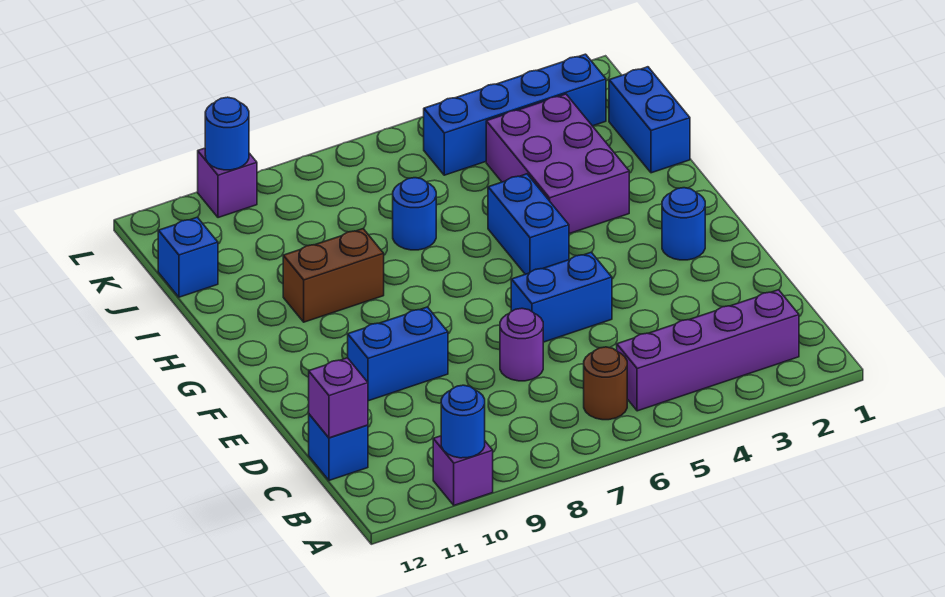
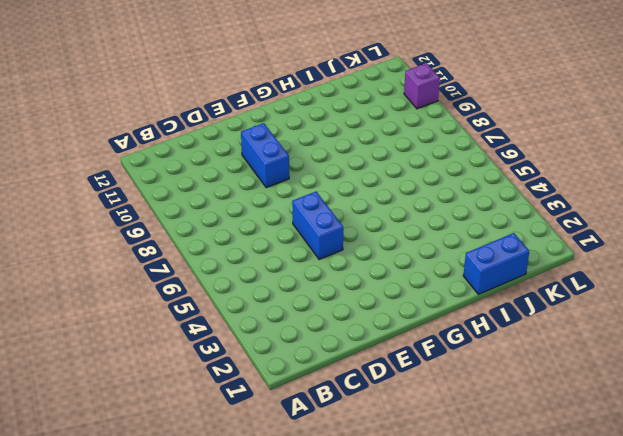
none -> purple brick A10 level 1
none -> purple brick B2:B5 level 1
none -> brown round brick B6 level 1

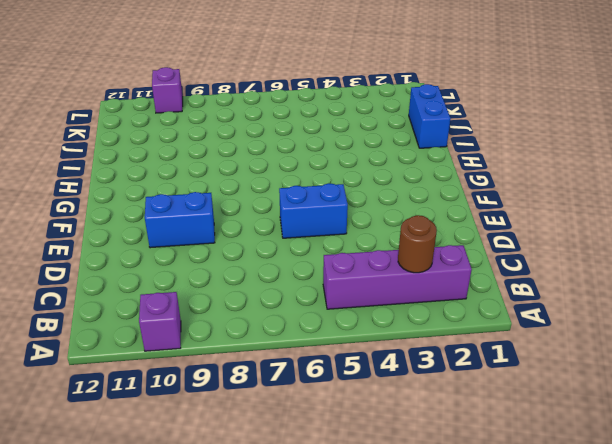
brown round brick B3 level 2 -> brown round brick B6 level 1
none -> blue brick C12 level 1
none -> purple round brick D7 level 1
none -> blue round brick F2 level 1

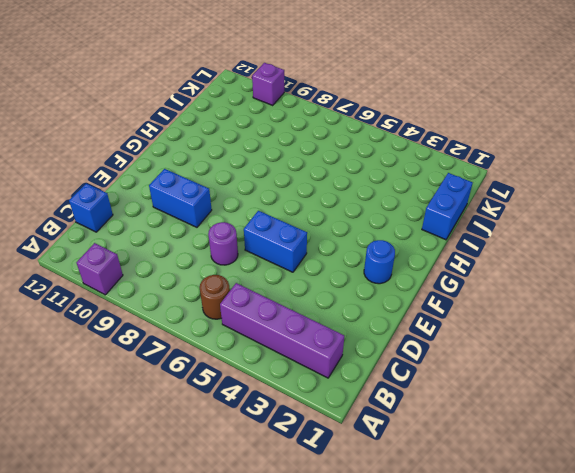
none -> blue brick G5:H5 level 1
none -> purple brick H3:J4 level 1
none -> brown brick H9:H10 level 1

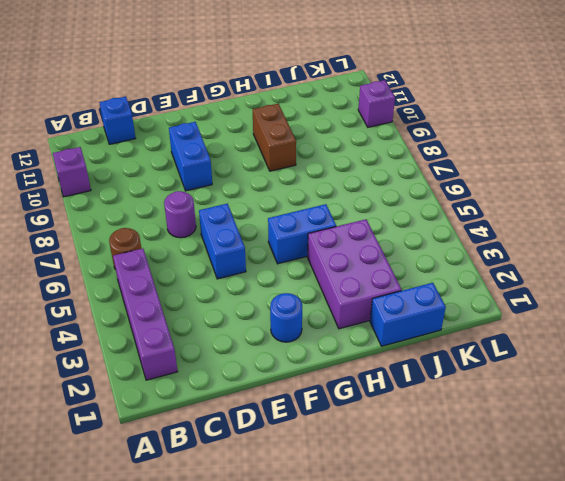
purple brick H2:I4 level 1 -> purple brick H3:J4 level 1
none -> blue round brick I7 level 1
none -> blue brick J12 level 1
none -> blue brick K2:K5 level 1

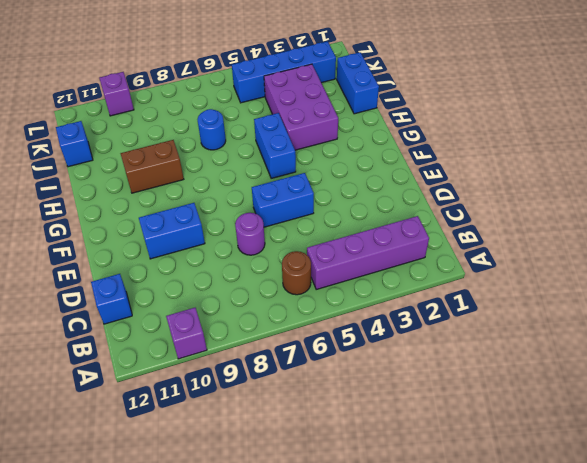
none -> blue round brick F2 level 1
none -> blue round brick A10 level 2
none -> purple brick C12 level 2

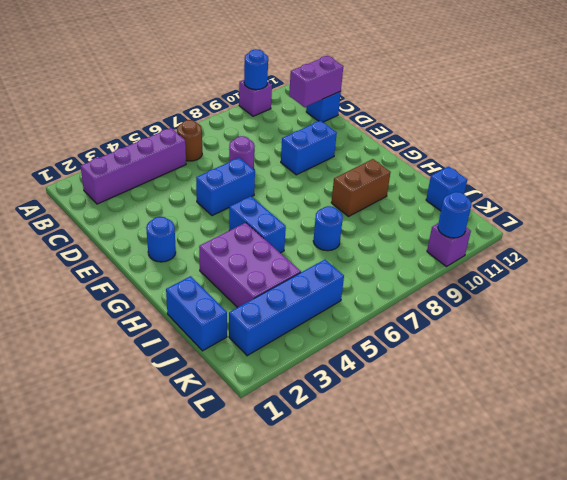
purple brick C11:C12 level 2 -> purple brick C12 level 2

